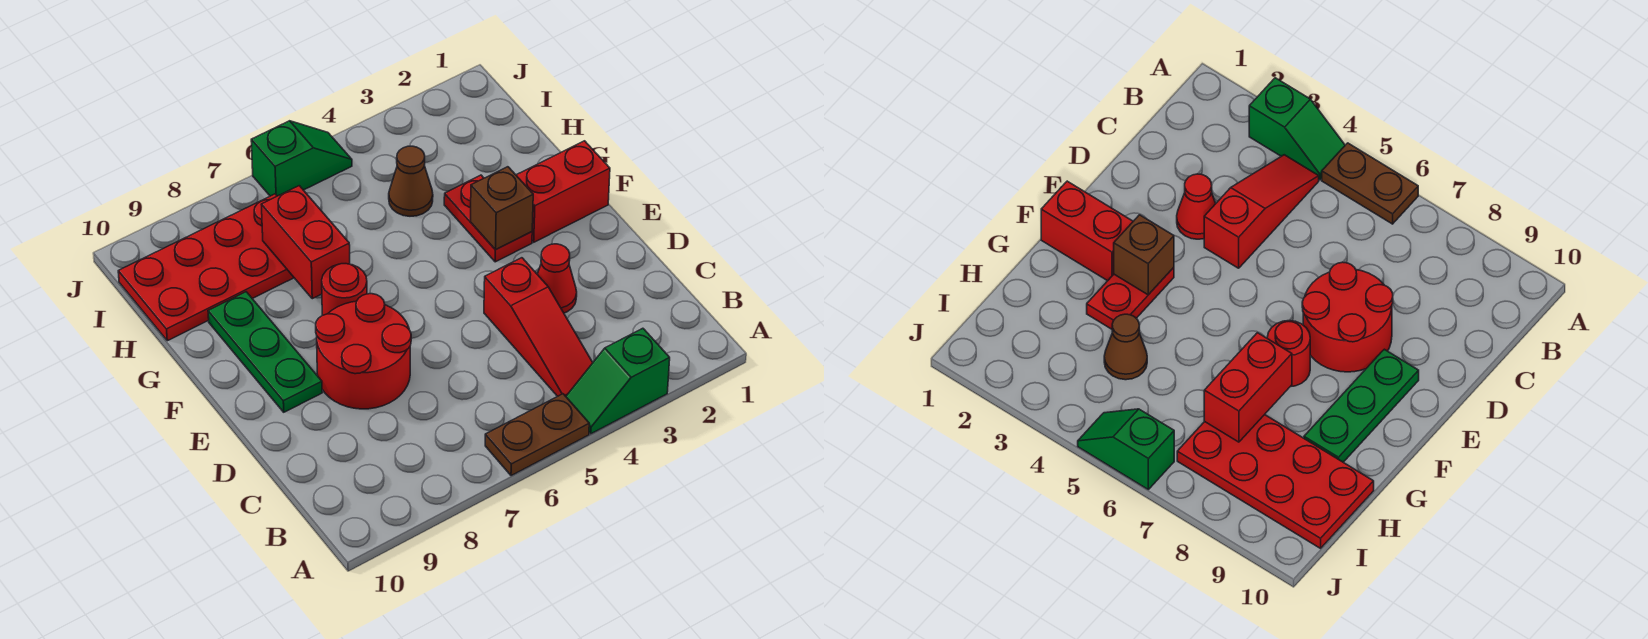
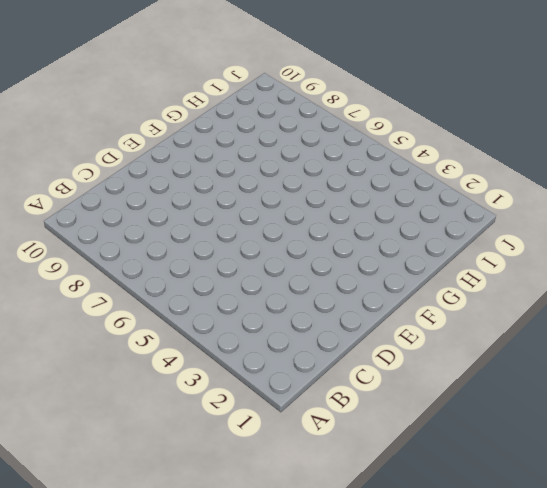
none -> green slope A3:A4 level 1 top 3
none -> brown plate A5:A6 level 1
none -> red slope B4:D4 level 1 top D

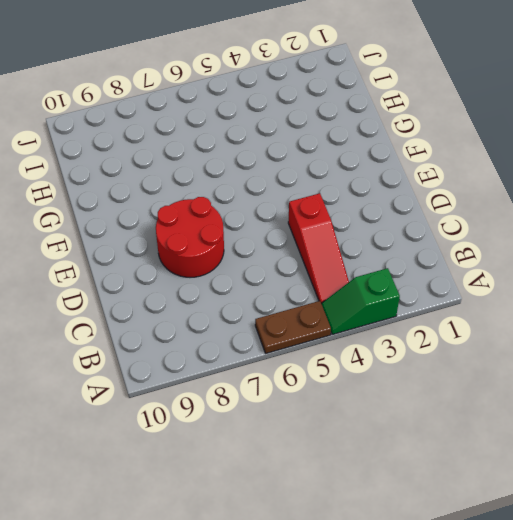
none -> red cone D3 level 1
none -> green plate E9:G9 level 1
none -> red brick F1:F2 level 1

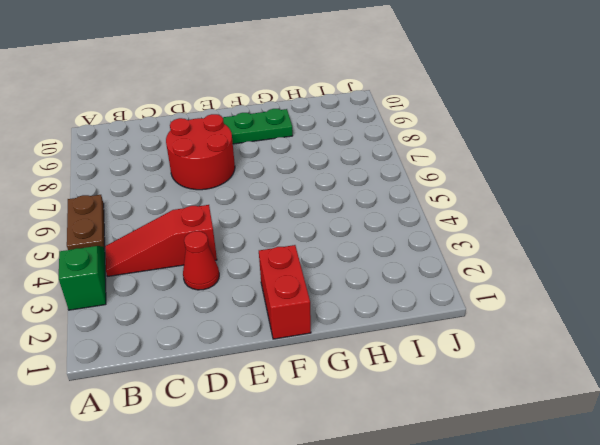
none -> red plate F3:G3 level 1
none -> red round brick F7 level 1
none -> brown cone H4 level 1

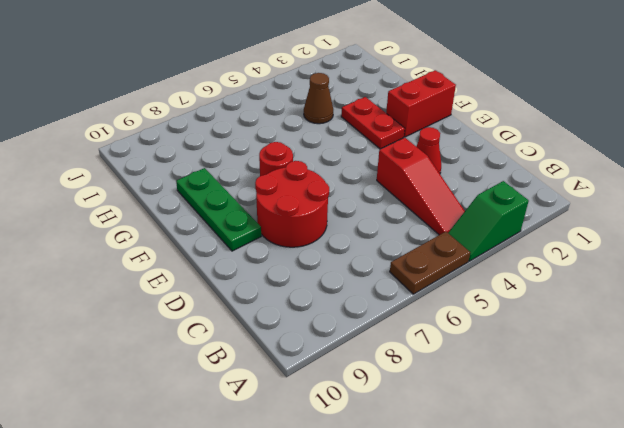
none -> red plate H7:I10 level 1
none -> green slope J5:J6 level 1 top 6
none -> brown brick F3 level 2

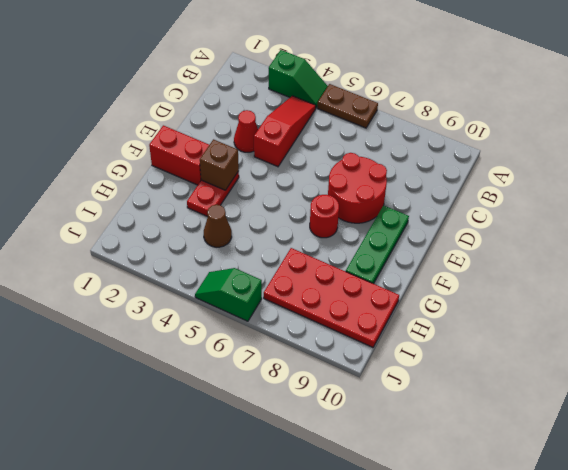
none -> red brick G7:H7 level 2

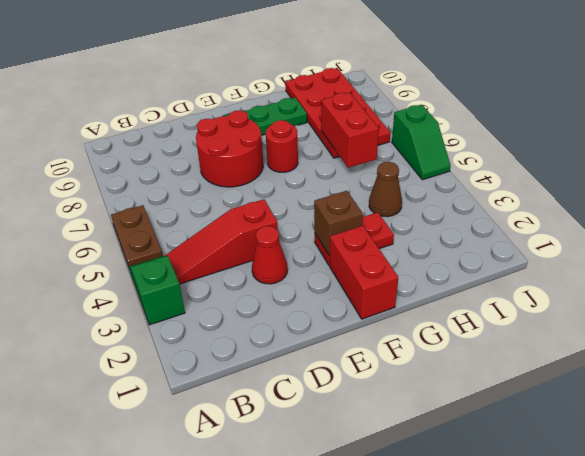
red brick H6:H7 level 2 -> red brick G7:H7 level 2

